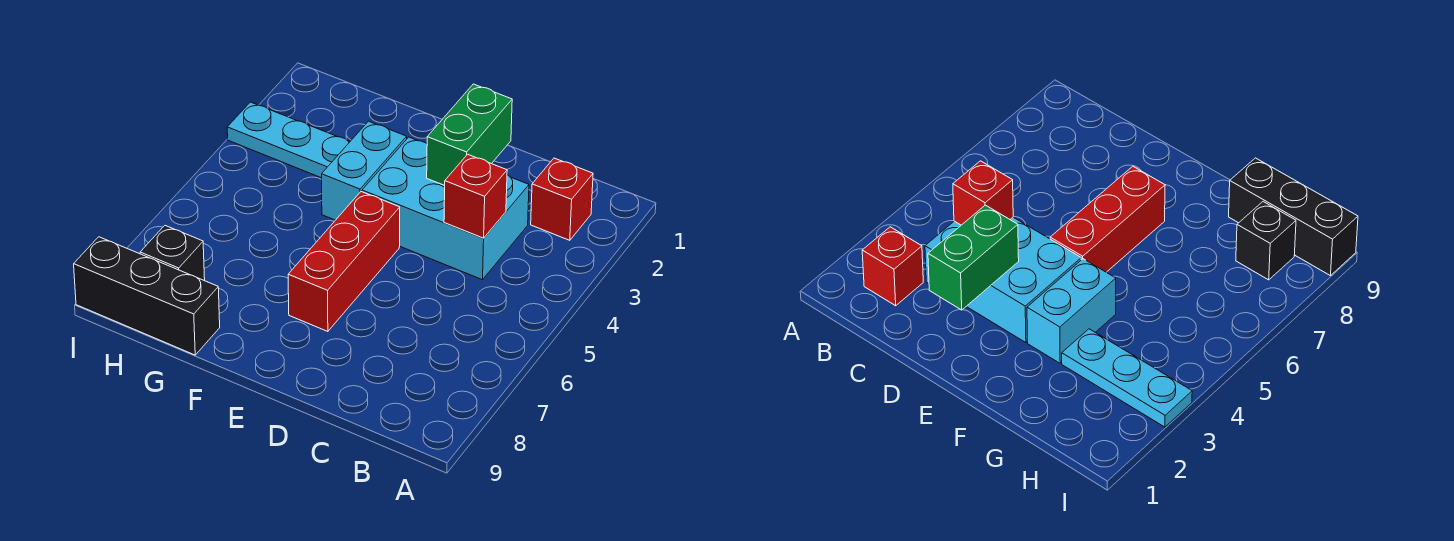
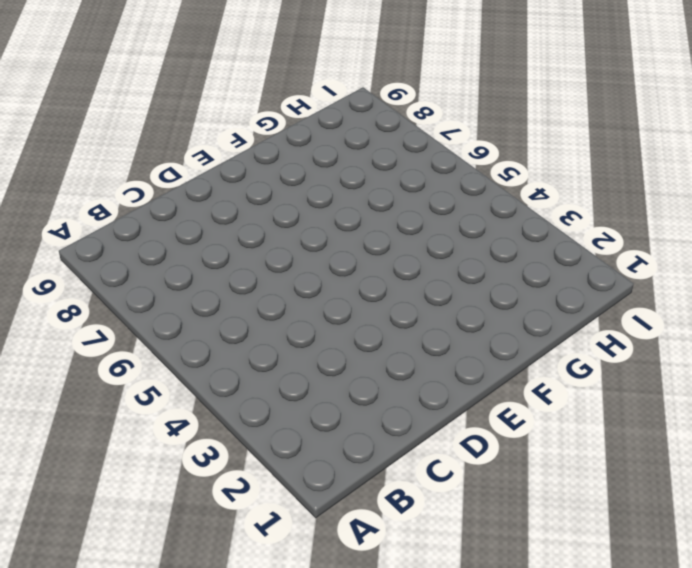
none -> red brick B2 level 1
none -> cyan brick C3:E4 level 1

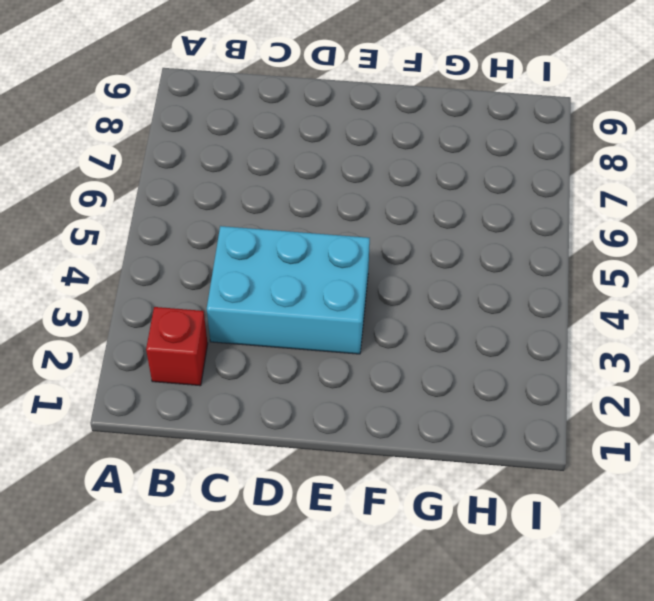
none -> red brick E5:E7 level 1
none -> cyan brick F3:F4 level 1

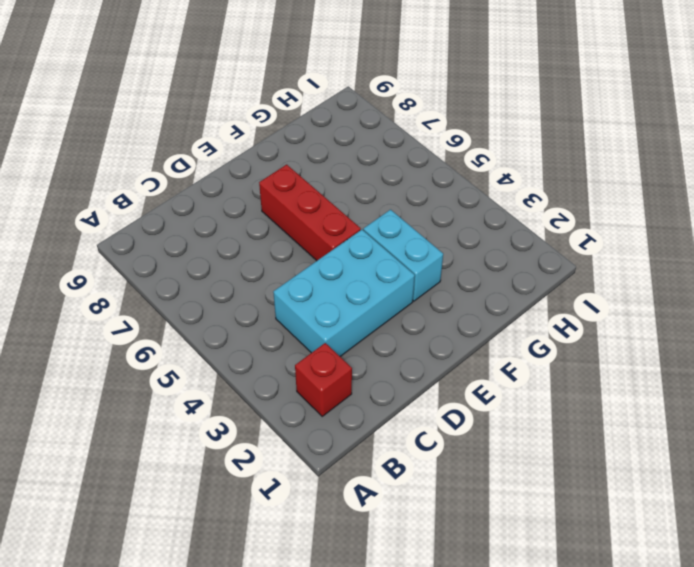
none -> cyan plate G3:I3 level 1
none -> black brick G9:I9 level 1

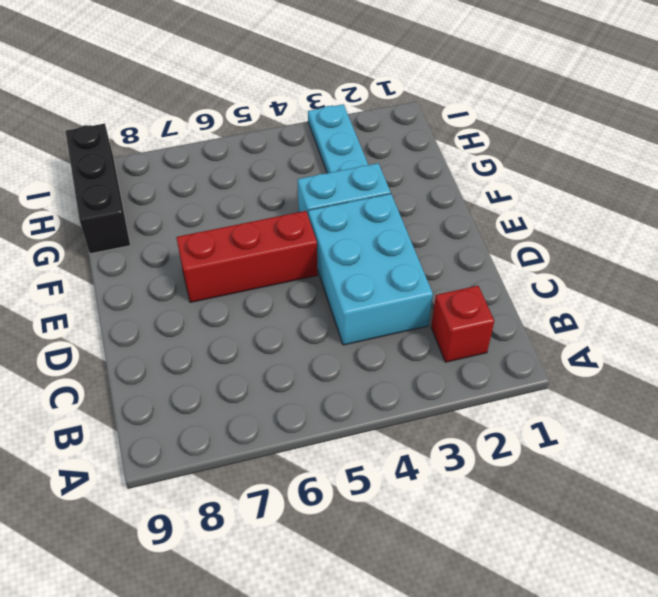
none -> black brick H8 level 1
none -> red brick C4 level 2

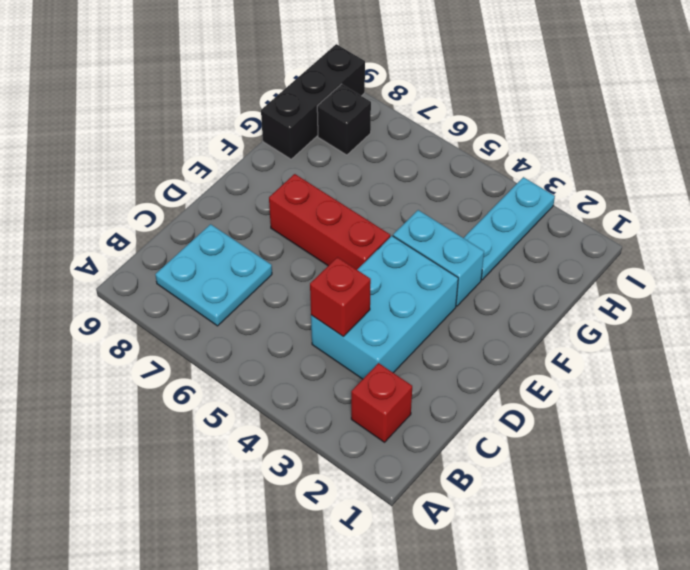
cyan plate B7:C8 level 1 -> none
none -> green brick D2:D3 level 2

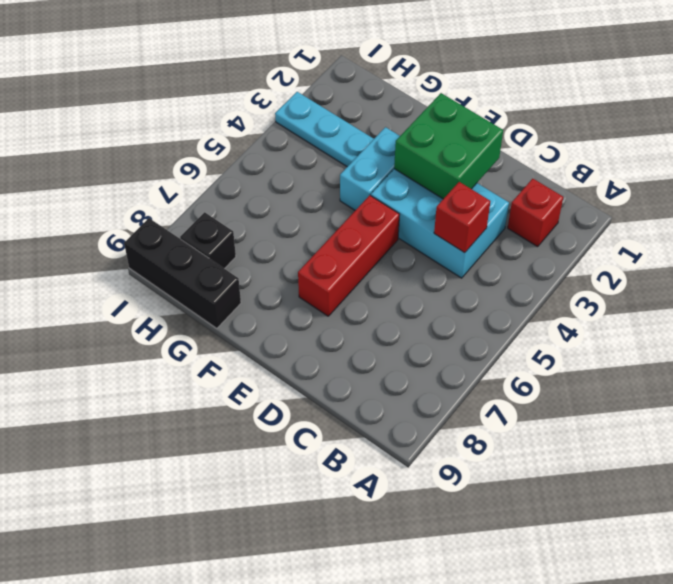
green brick D2:E3 level 2 -> green brick D2:D3 level 2

